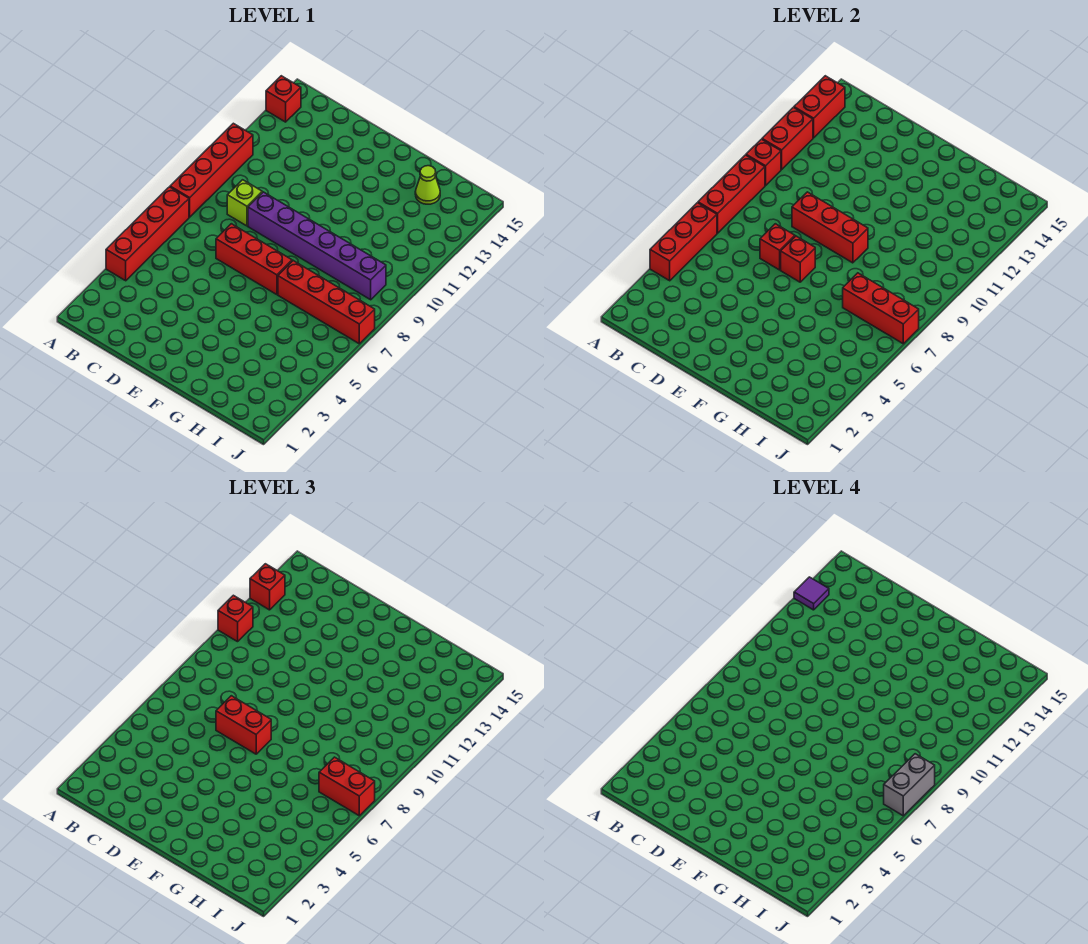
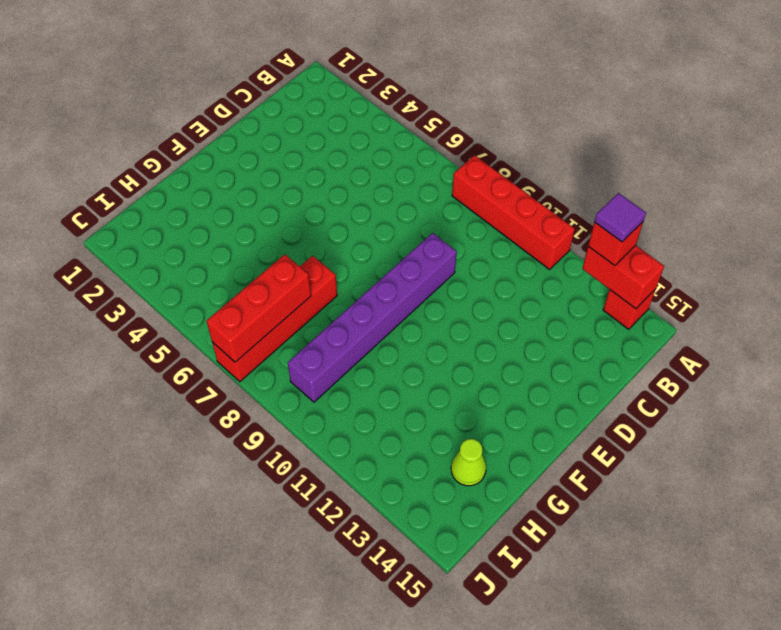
none -> red brick A4:A7 level 1
none -> lime brick C9 level 1
none -> red brick D7:F7 level 1

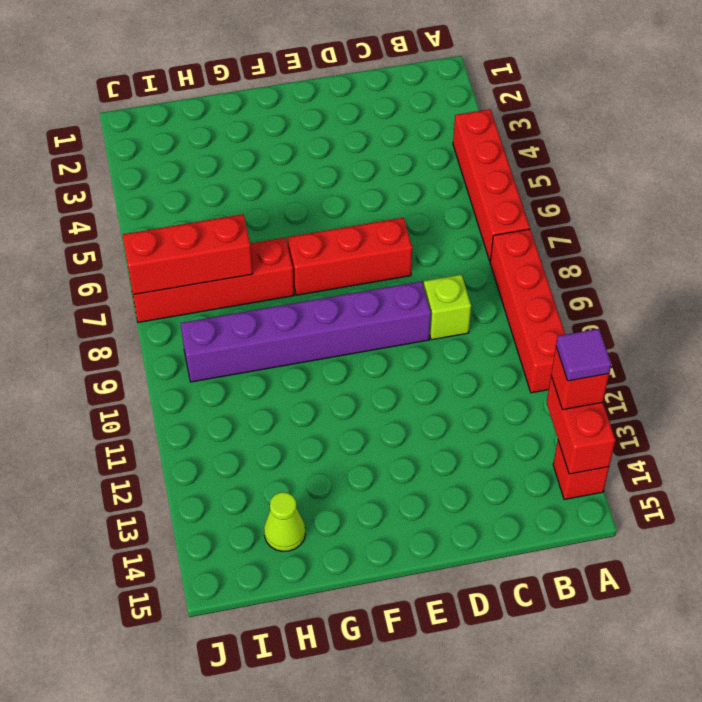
none -> red brick A4:A6 level 2
none -> red brick A7:A9 level 2
none -> red brick A10 level 2

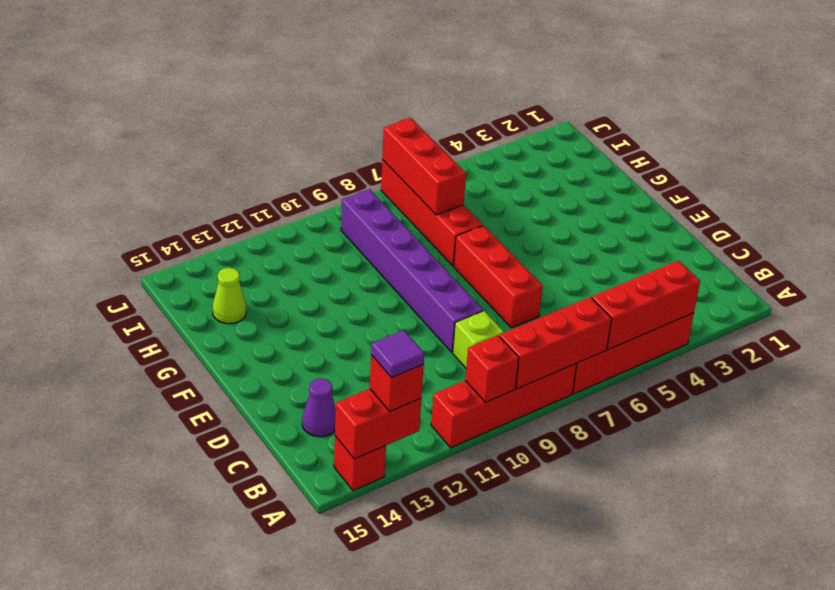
purple cone C14 level 1 -> none
none -> red brick A11:A12 level 2
none -> red brick D7 level 2
none -> red brick D9:F9 level 2

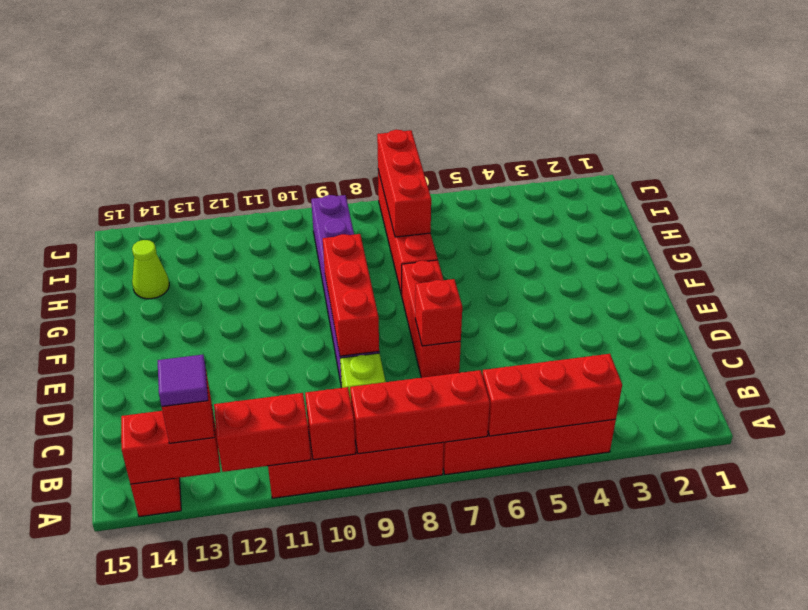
none -> red brick E7 level 2
none -> red brick A11 level 3
none -> red brick D7:E7 level 3

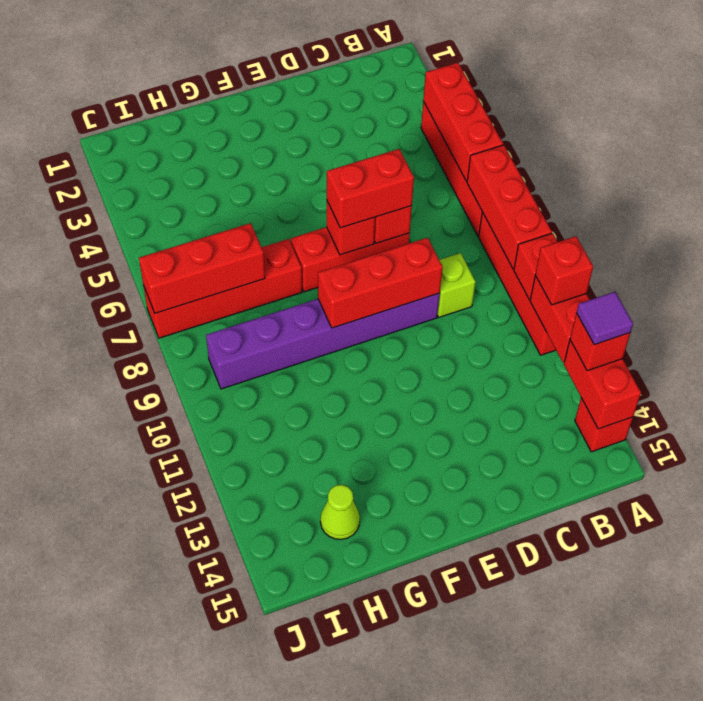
none -> red brick I7:J7 level 3
none -> grey brick J7:J8 level 4

